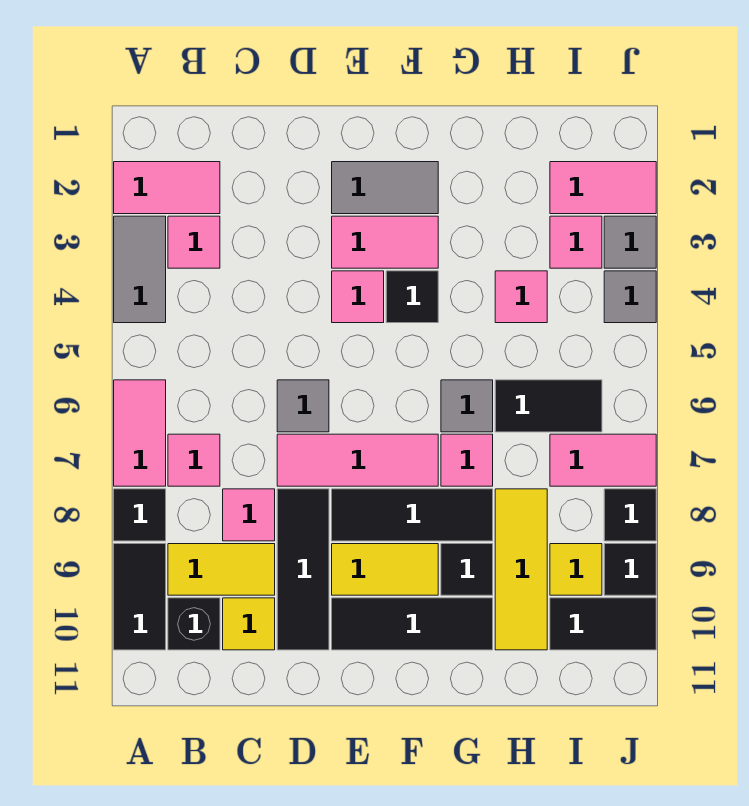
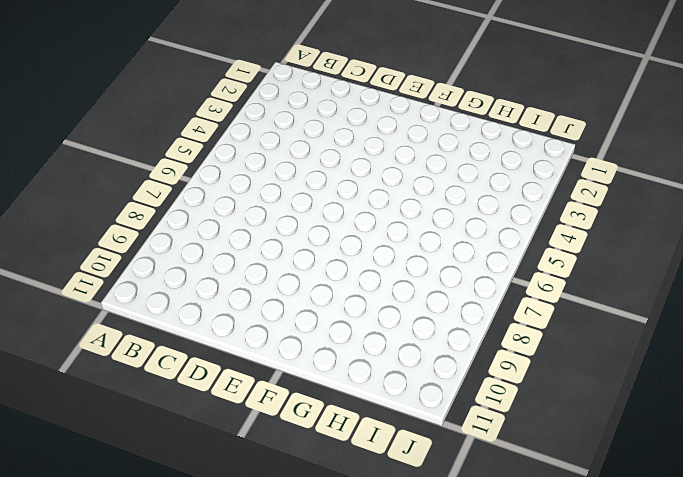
none -> pink tile A2:B2 level 1
none -> grey tile A3:A4 level 1
none -> pink tile A6:A7 level 1
none -> black tile A8 level 1

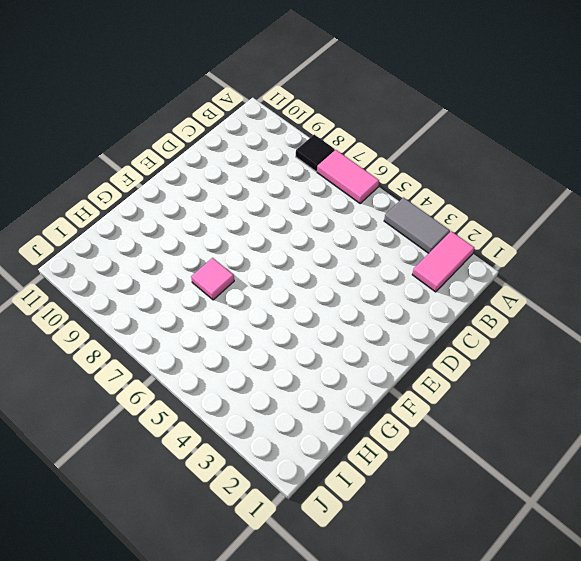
none -> black tile A9:A10 level 1
none -> pink tile B3 level 1
none -> pink tile B7 level 1
none -> yellow tile B9:C9 level 1

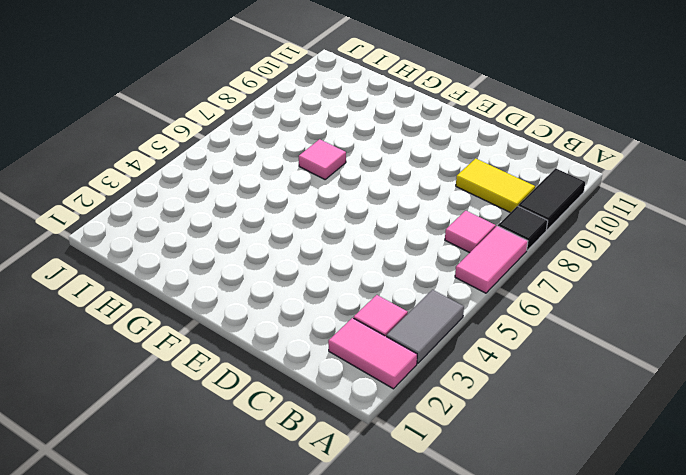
none -> black brick B10 level 1
none -> pink tile C8 level 1
none -> yellow tile C10 level 1
none -> grey tile D6 level 1

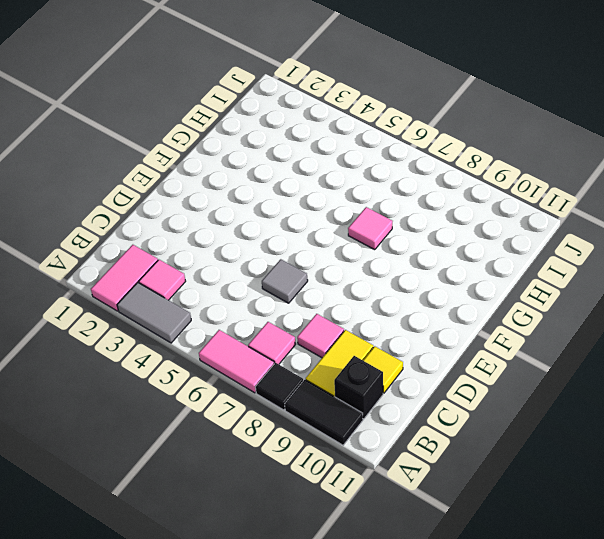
none -> pink tile D7:F7 level 1
none -> black tile D8:D10 level 1
none -> grey tile E2:F2 level 1
none -> pink tile E3:F3 level 1

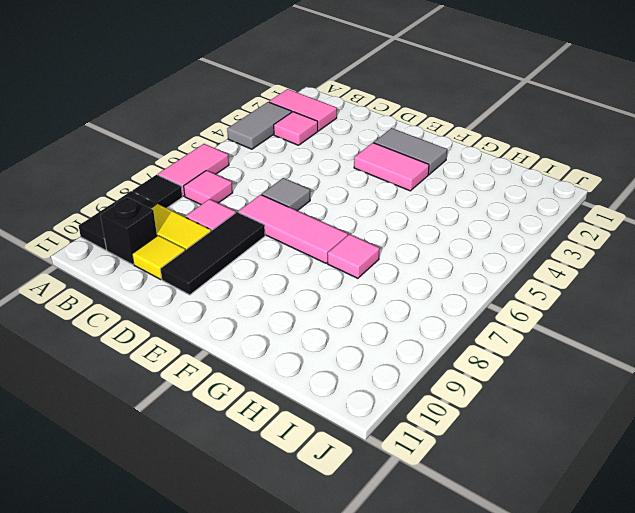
none -> pink tile E4 level 1
none -> black tile E8:G8 level 1
none -> yellow tile E9:F9 level 1
none -> black tile E10:G10 level 1

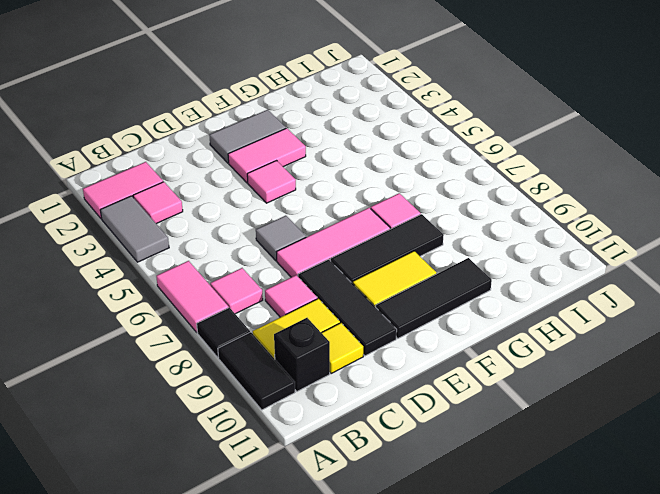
none -> black tile F4 level 1
none -> grey tile G6 level 1
none -> black tile G9 level 1
none -> pink tile H4 level 1

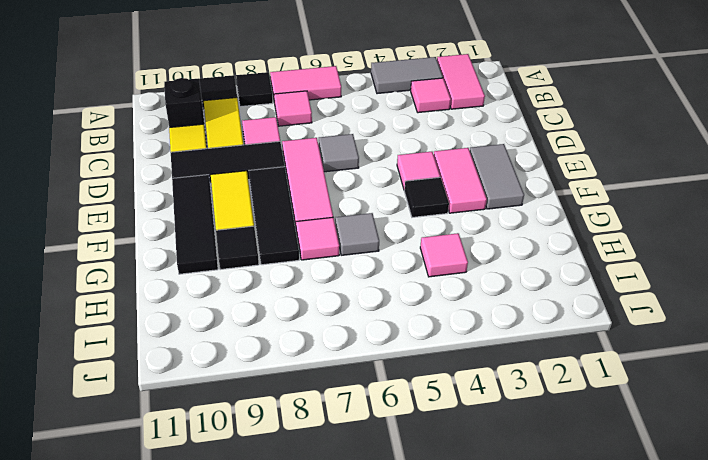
none -> black tile H6:I6 level 1
none -> yellow tile H8:H10 level 1
none -> pink tile I2:J2 level 1
none -> pink tile I3 level 1

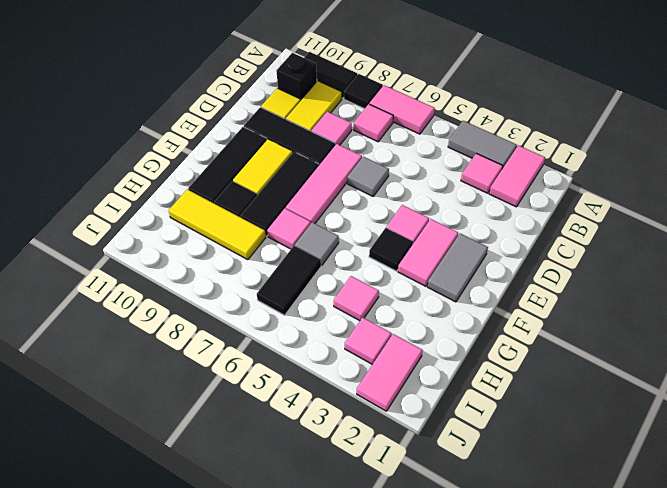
none -> pink tile I7:J7 level 1
none -> yellow tile I9 level 1
none -> black tile I10:J10 level 1
none -> grey tile J3 level 1

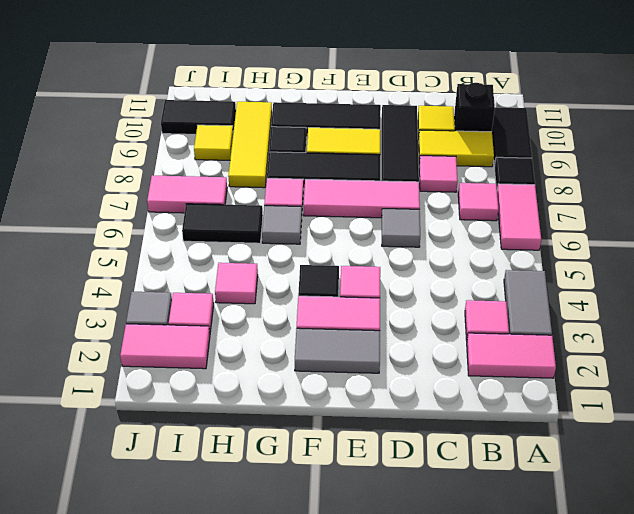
none -> grey tile J4 level 1
none -> black tile J8 level 1
none -> black tile J9 level 1

